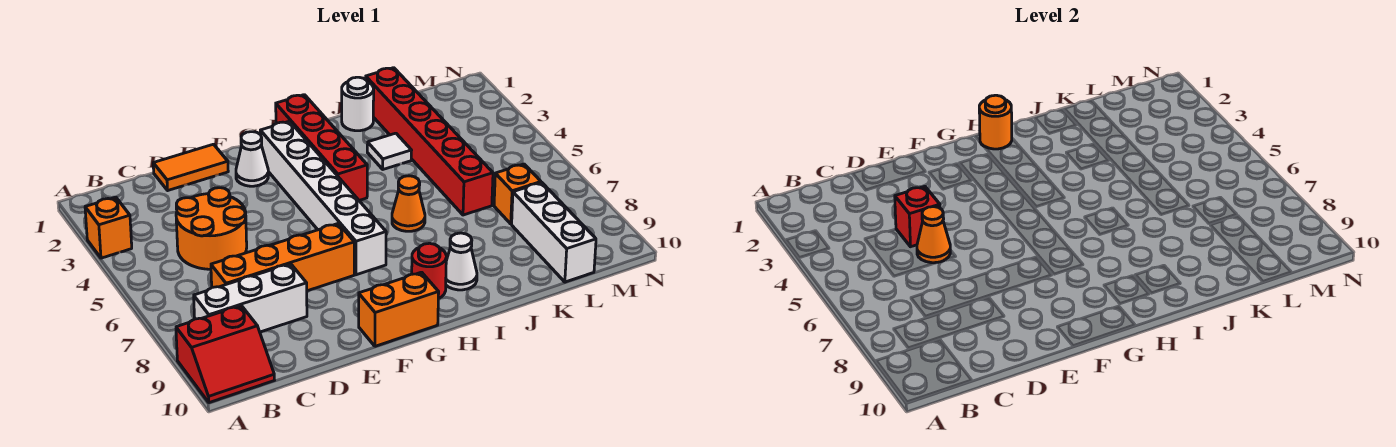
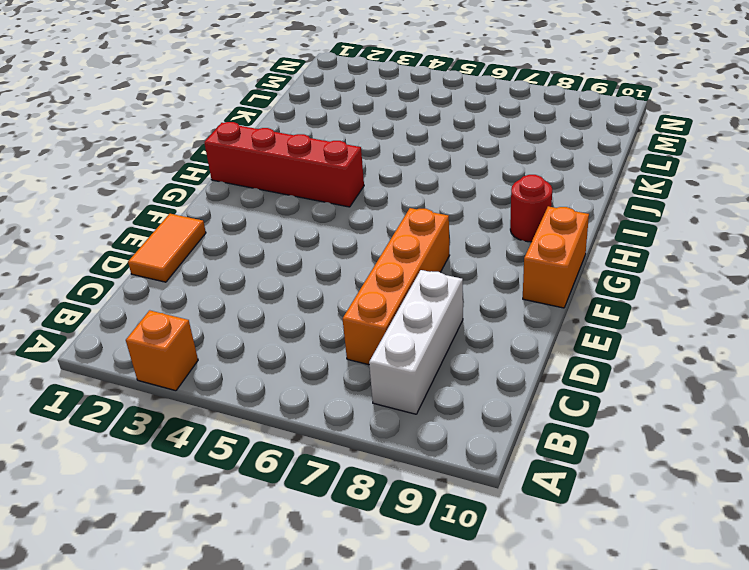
none -> red slope A9:B10 level 1 top 9
none -> orange round brick C4:D5 level 1
none -> white cone F2 level 1

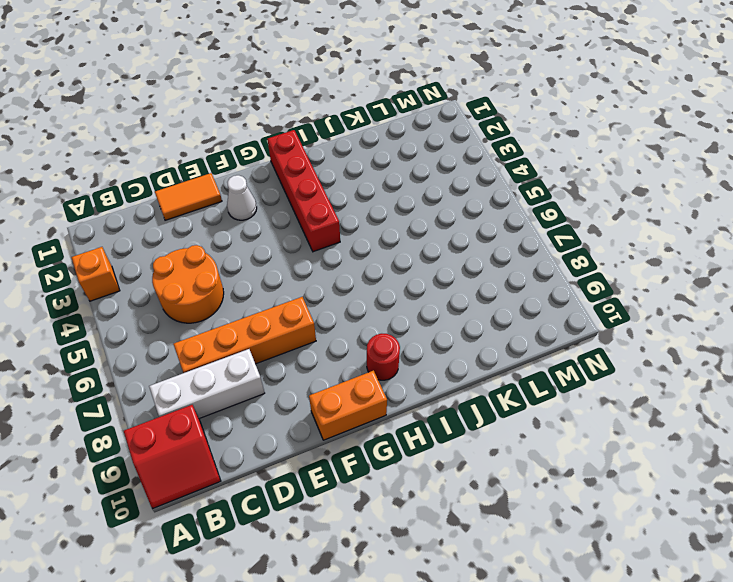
none -> white brick G2:G7 level 1
none -> orange cone I6 level 1
none -> white cone I9 level 1

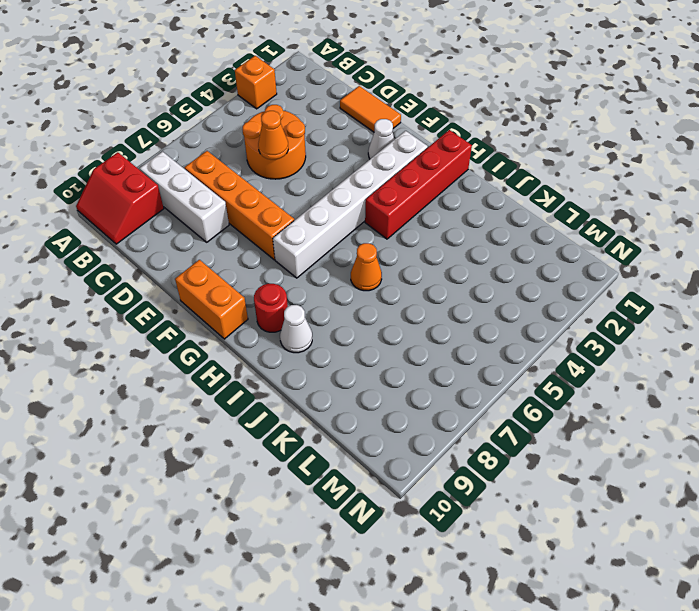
none -> white round brick J1 level 1
none -> white tile J3 level 1
none -> red brick K1:K6 level 1

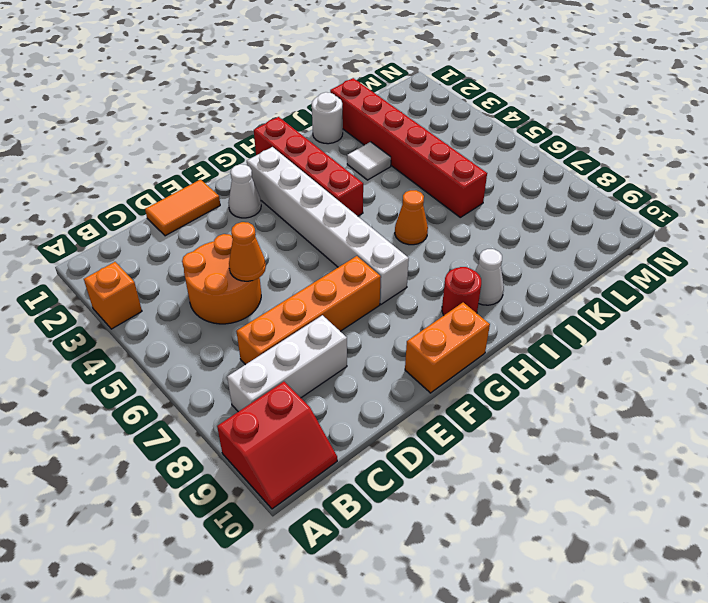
none -> orange brick L7 level 1
none -> white brick L8:L10 level 1
none -> red brick D4 level 2

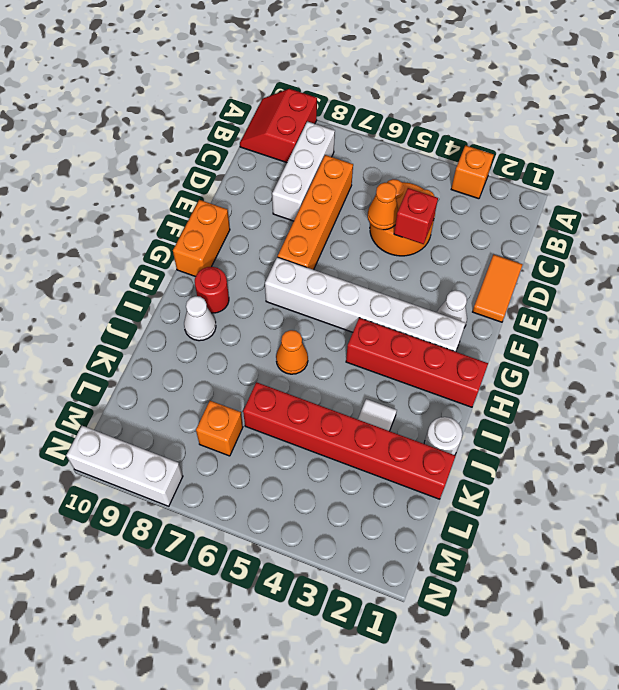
white brick N8:N10 level 1 -> white brick L8:L10 level 1
none -> orange round brick H1 level 2

